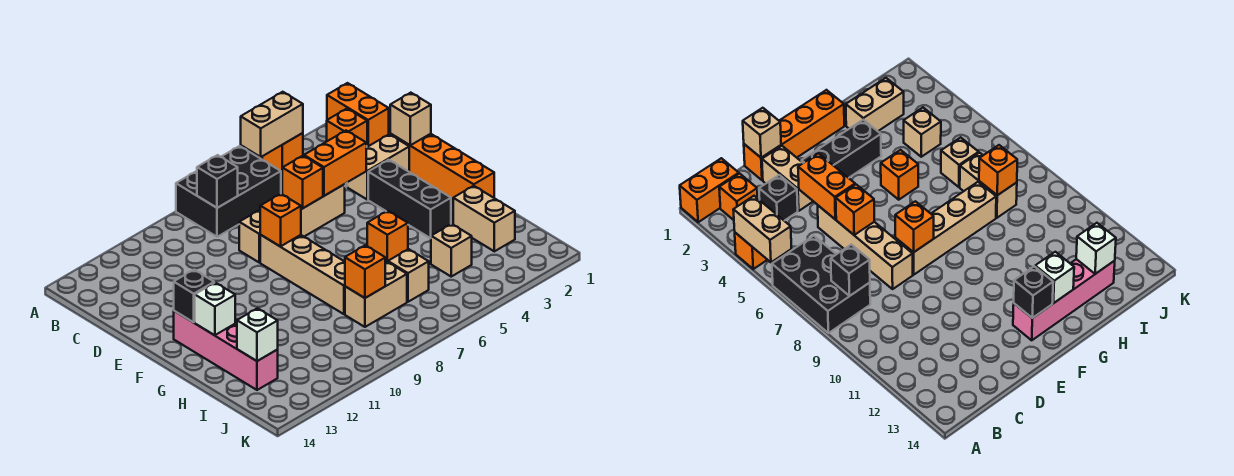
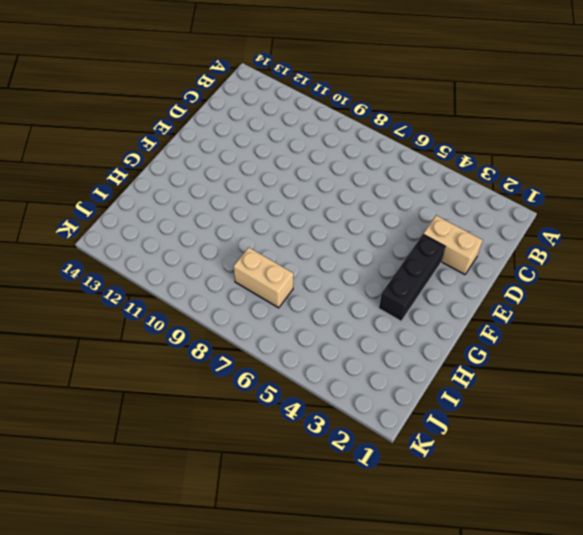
none -> orange brick A1:B1 level 1
none -> orange brick A4 level 1
none -> black brick A6:B8 level 1

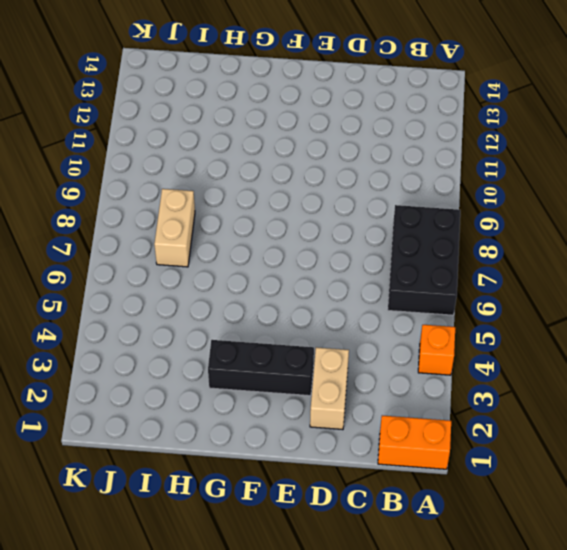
none -> orange brick B2 level 1
none -> black brick C3 level 1
none -> orange brick D1:G1 level 1

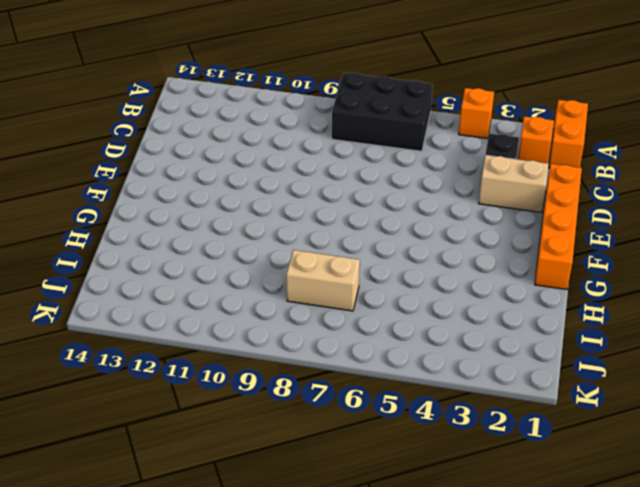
none -> tan brick D5:D8 level 1
none -> black brick E3:G3 level 1
none -> tan brick E8:H8 level 1

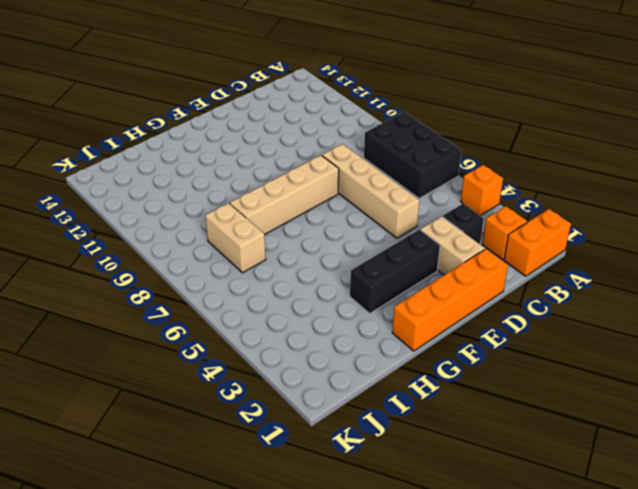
none -> pink brick F13:I13 level 1
none -> orange brick G5 level 1
none -> tan brick H2:I2 level 1

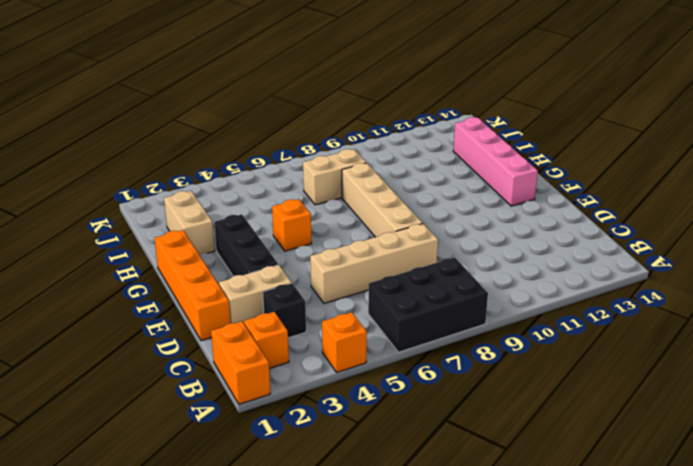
none -> tan brick I4 level 1
none -> tan brick I6 level 1
none -> tan brick A4:A5 level 2

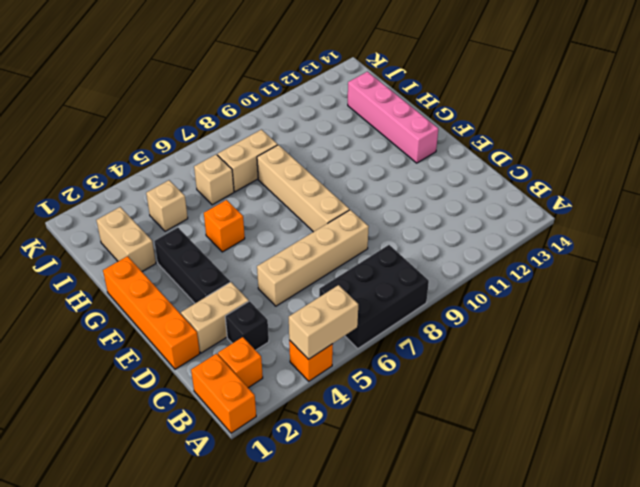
none -> black brick B8 level 2
none -> tan brick D1 level 2
none -> orange brick D4:D5 level 2

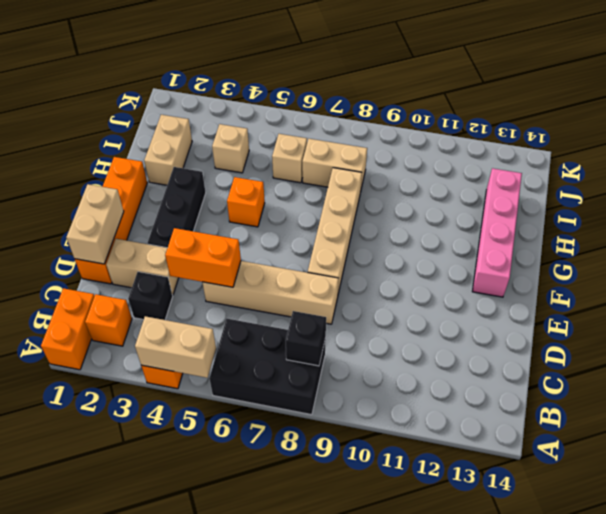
tan brick D1:E1 level 2 -> tan brick D1 level 2
none -> orange brick D6 level 2
none -> orange brick E8 level 2
none -> black brick F13 level 2

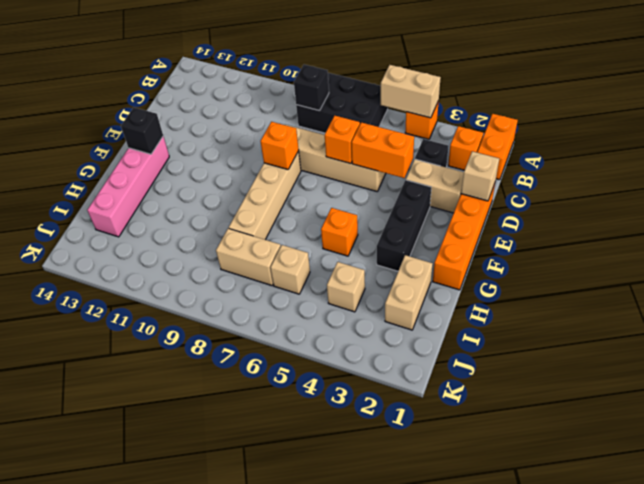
none -> white brick G13 level 2
none -> orange brick I8 level 2
none -> white brick I13 level 2

